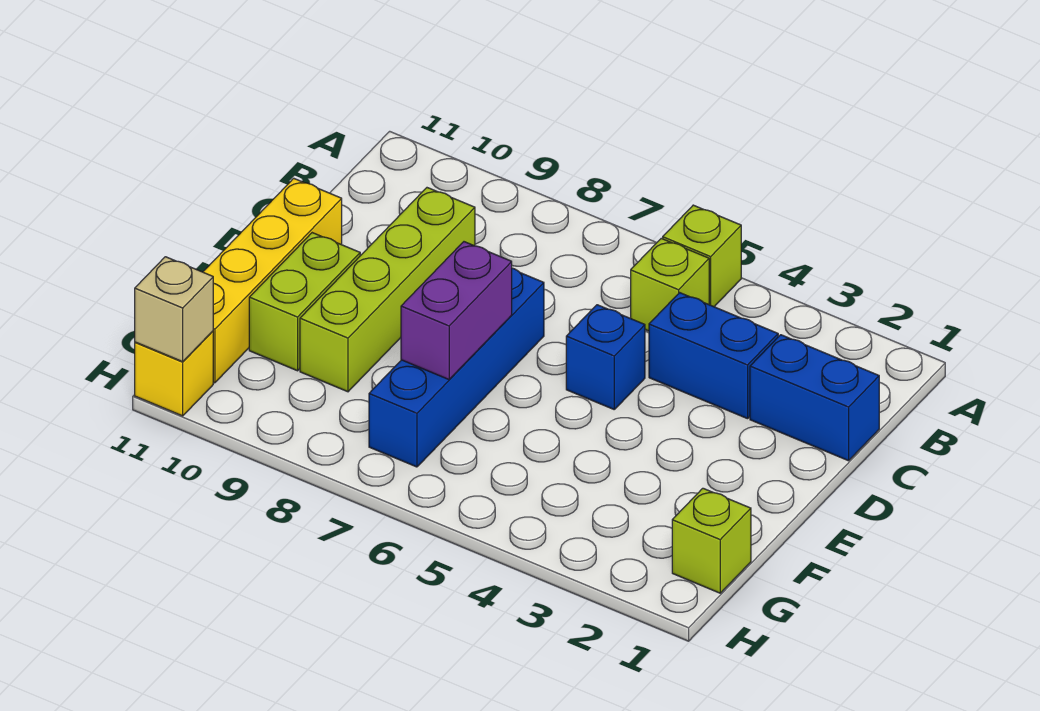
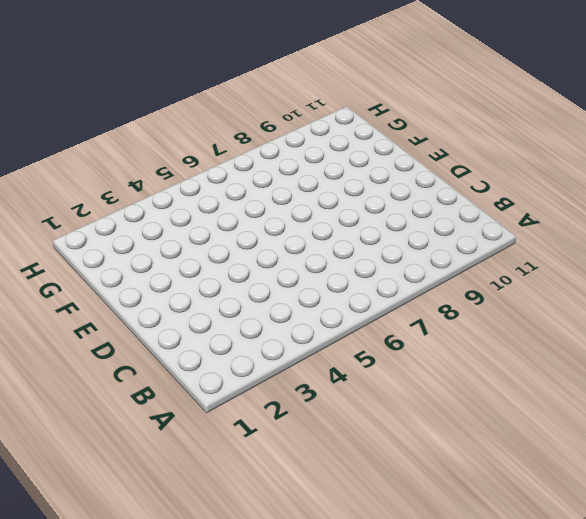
none -> lime brick A5 level 1
none -> lime brick B5 level 1
none -> blue brick C1:C2 level 1

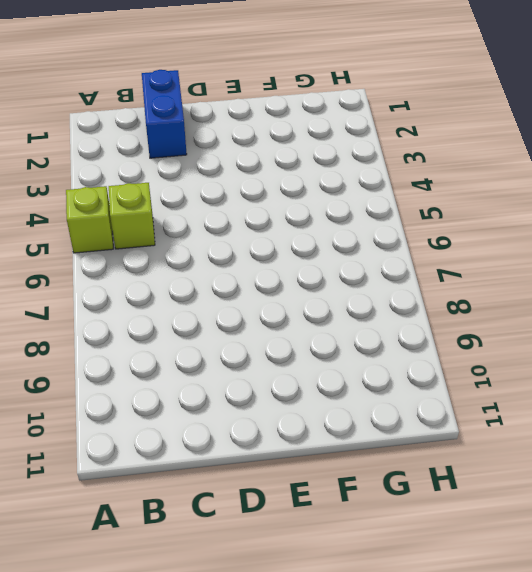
none -> blue brick C3:C4 level 1
none -> lime brick C9:F9 level 1
none -> blue brick D5 level 1

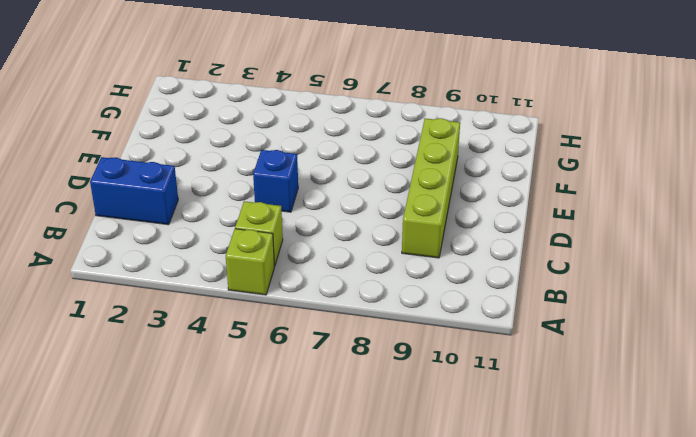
none -> blue brick C3:C4 level 1
none -> blue brick D7:G7 level 1
none -> yellow brick D11:G11 level 1

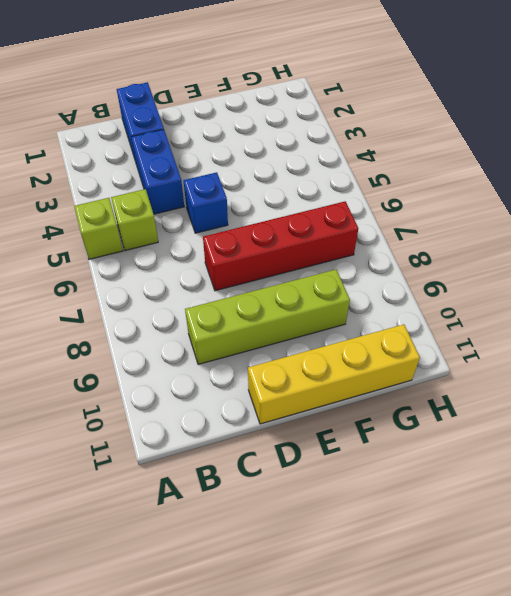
red brick D7:G7 level 1 -> blue brick D7:G7 level 1
none -> lime brick E10:F10 level 1
none -> lime brick G1 level 1
none -> yellow brick H11 level 1

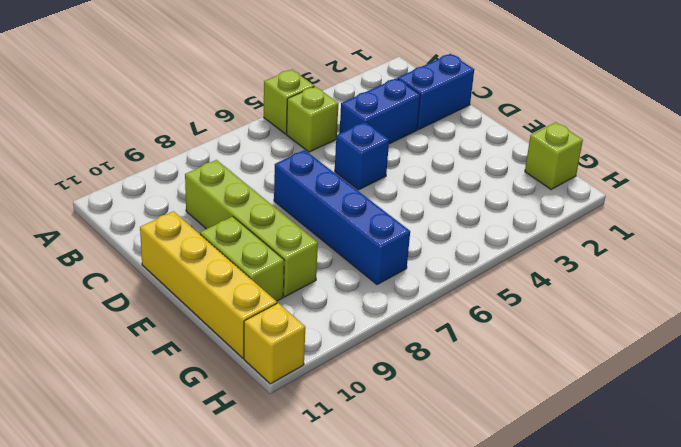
none -> purple brick E7:F7 level 2
none -> tan brick H11 level 2

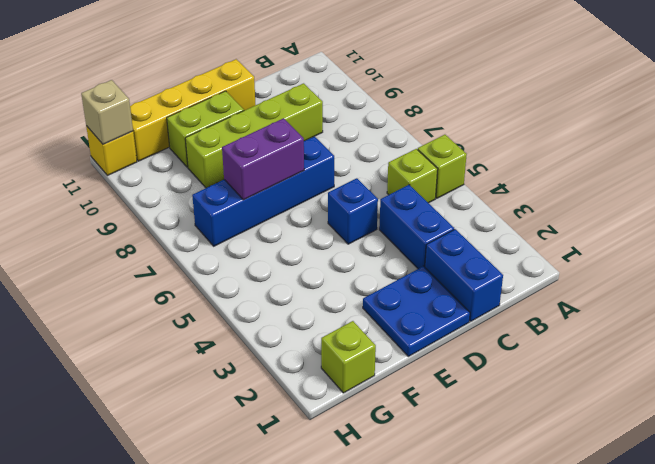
blue plate D1:E2 level 1 -> none

